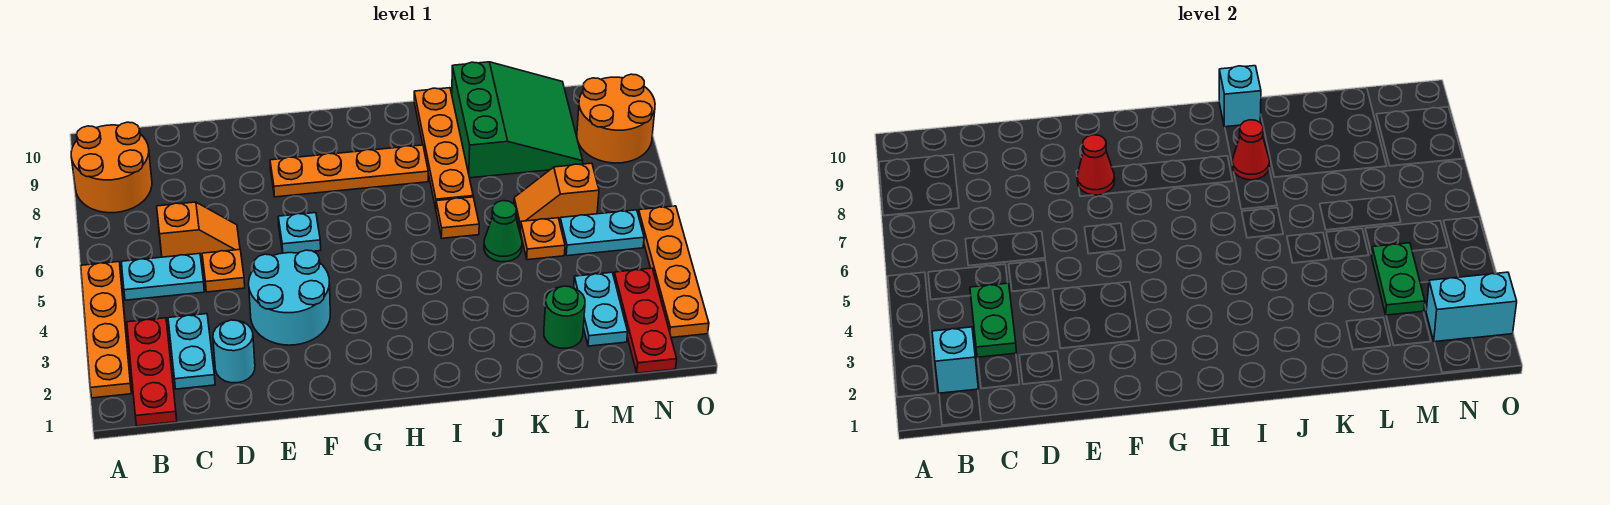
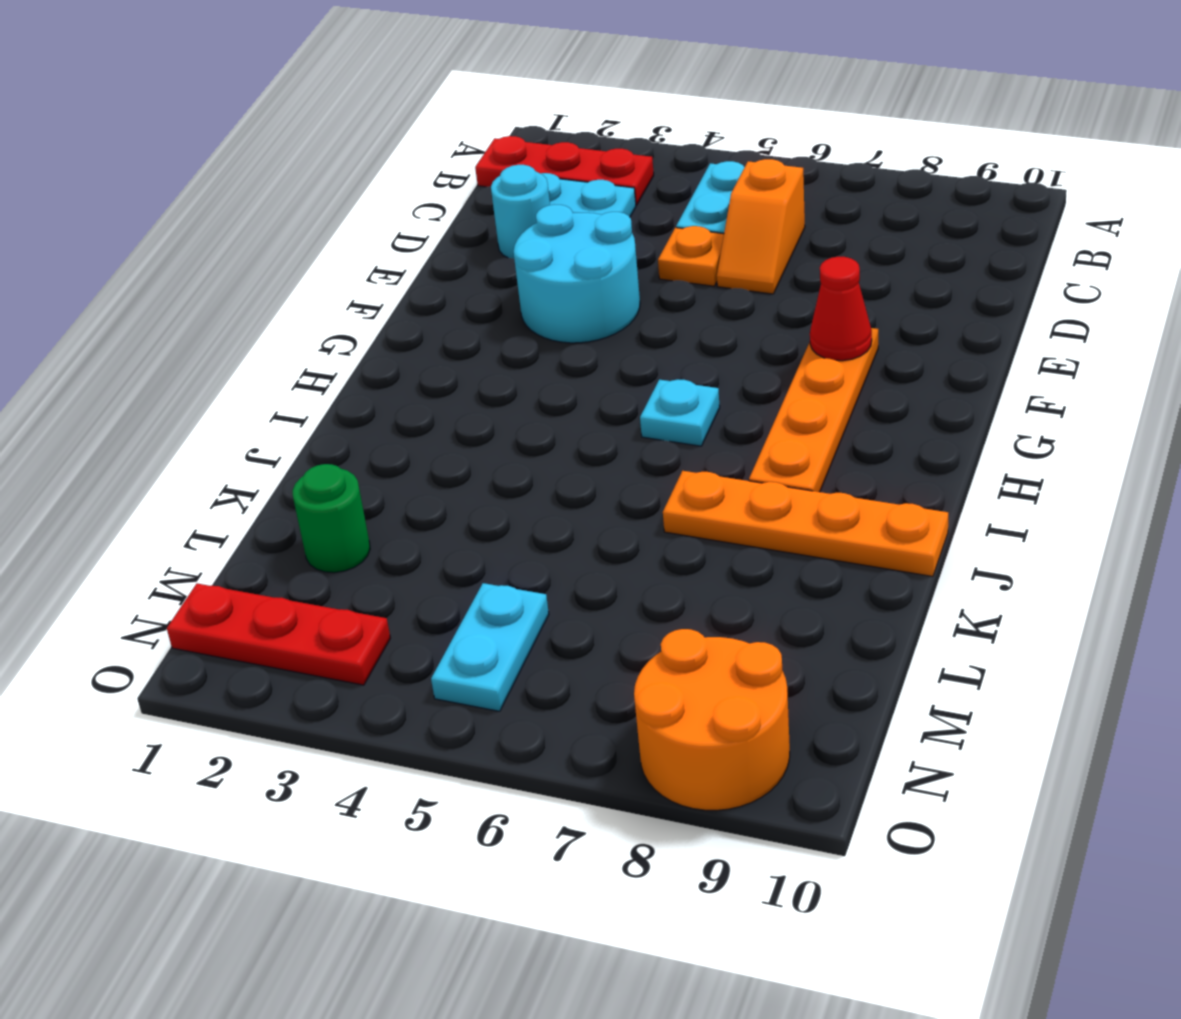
cyan plate H6 level 1 -> cyan plate F6 level 1
none -> orange plate A2:A5 level 1
none -> orange round brick A8:B9 level 1
none -> orange plate J6 level 1
none -> green cone K5 level 1

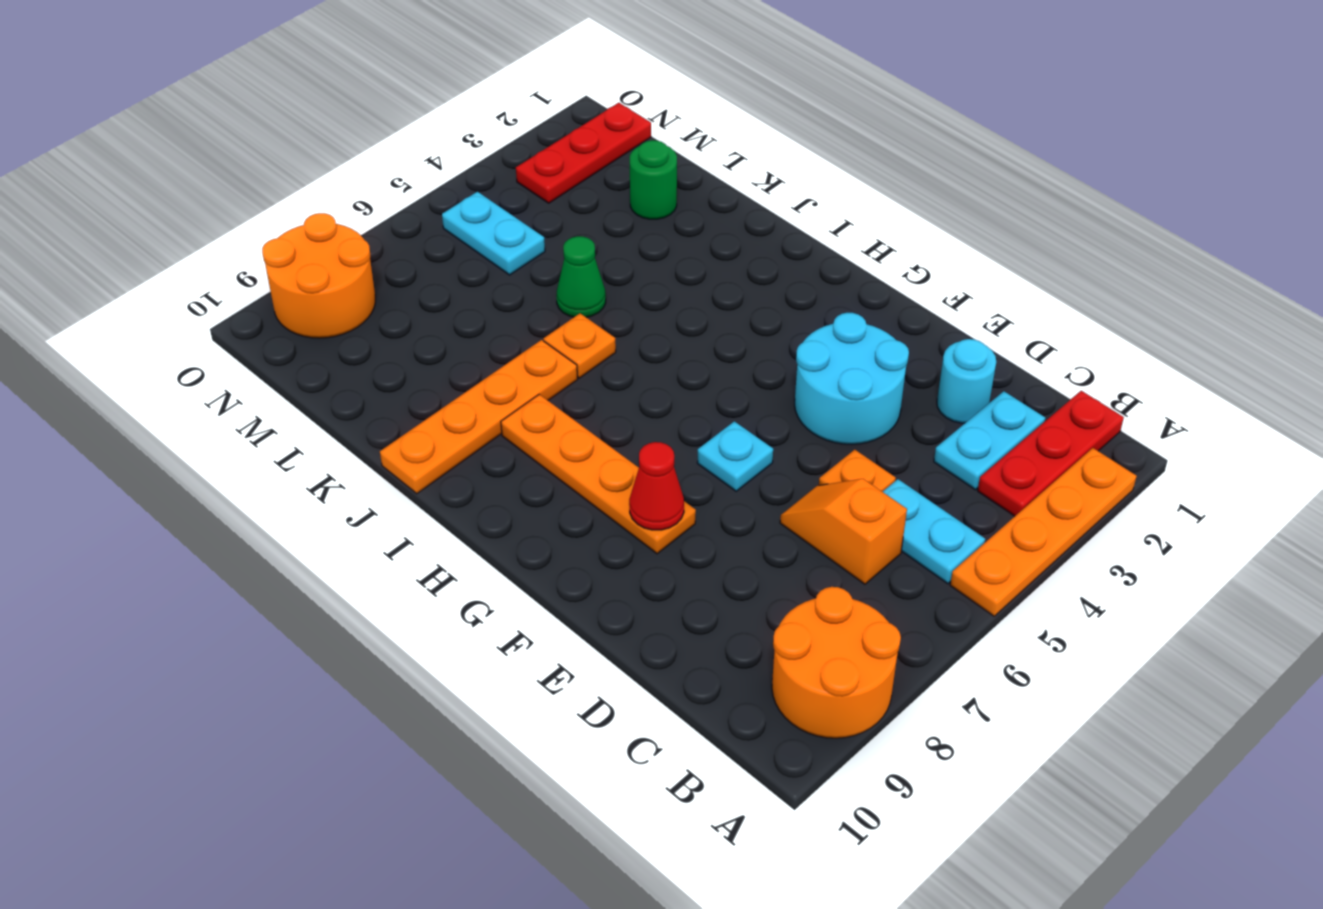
none -> green slope K8:M10 level 1 top K
none -> orange plate L5 level 1
none -> orange slope L6:M6 level 1 top M
none -> cyan plate M2:M3 level 1

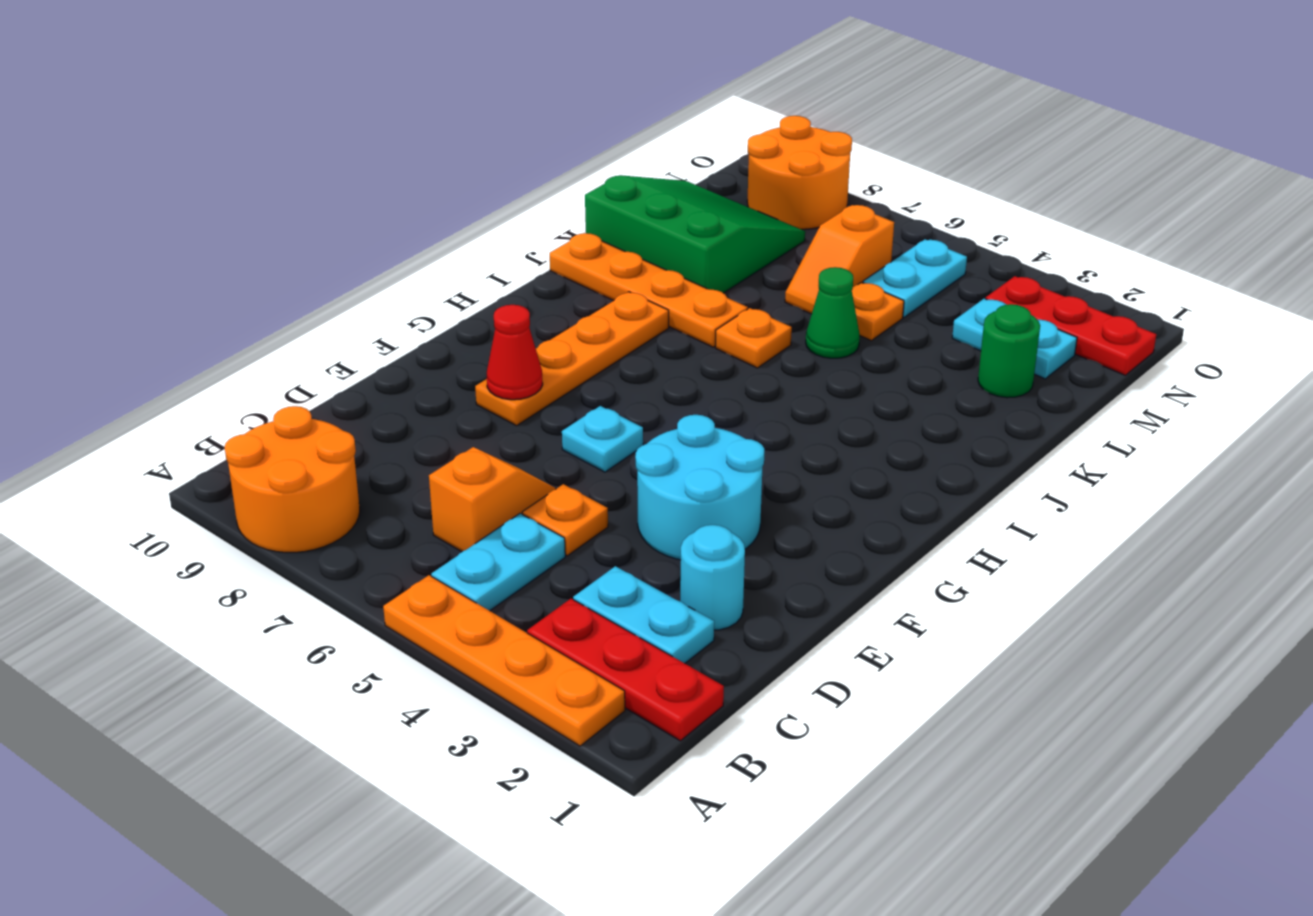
none -> orange plate O2:O5 level 1
none -> cyan brick B2 level 2
none -> green plate C3:C4 level 2
none -> red cone J8 level 2

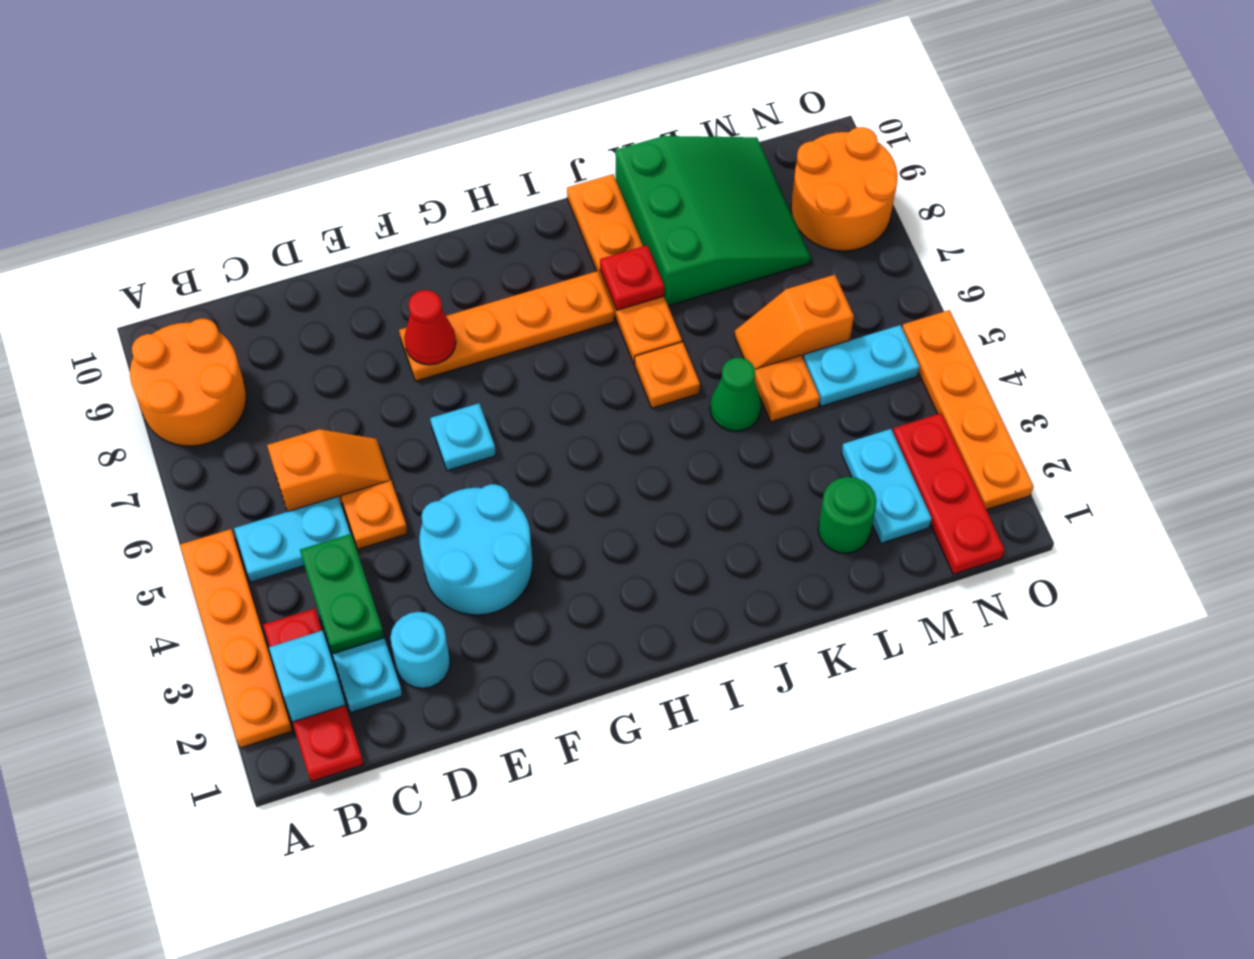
red plate J8 level 2 -> red cone J8 level 2
none -> cyan brick J10 level 2
none -> green plate M3:M4 level 2
none -> cyan brick N2:O2 level 2

